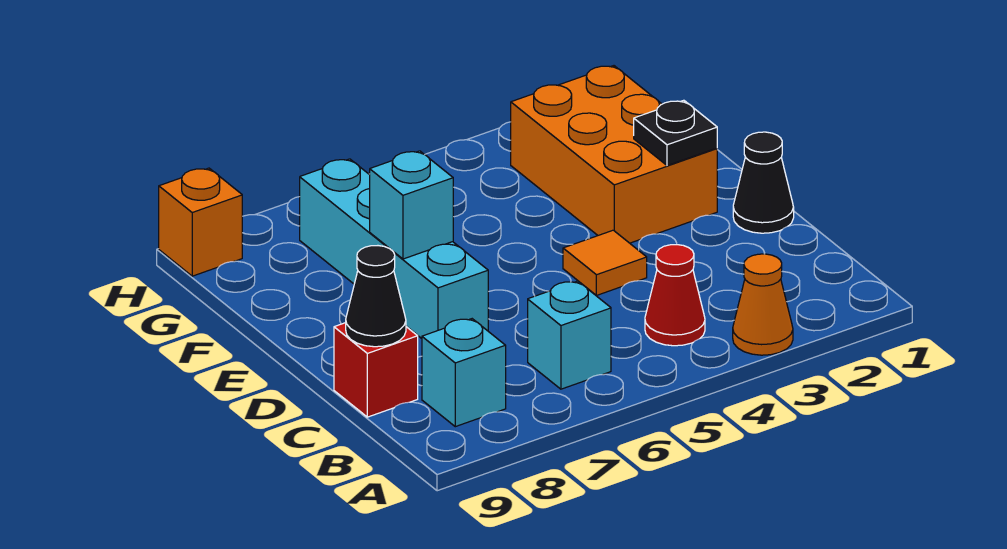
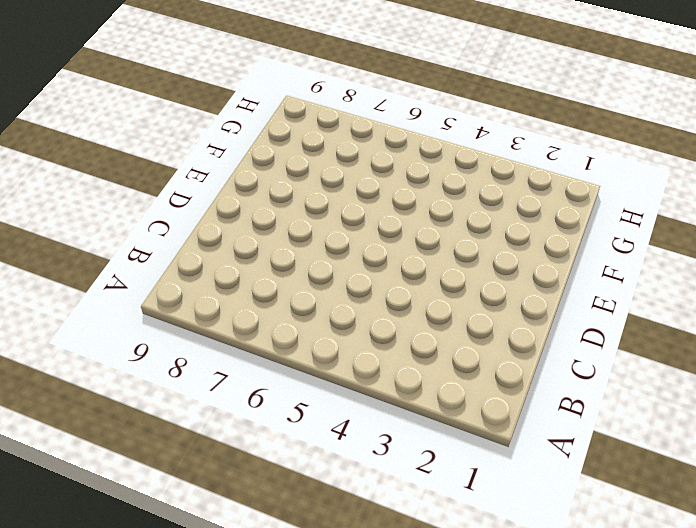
none -> orange cone A3 level 1
none -> red cone B4 level 1
none -> cyan brick B6 level 1

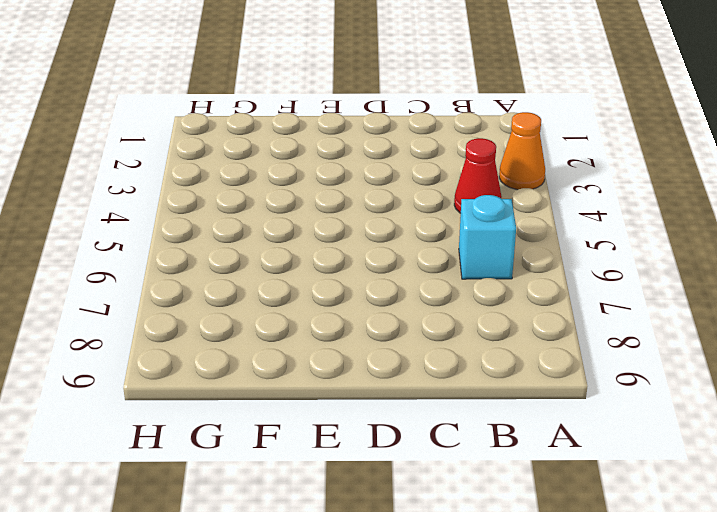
none -> cyan brick B8 level 1
none -> red brick C9 level 1
none -> black cone D1 level 1

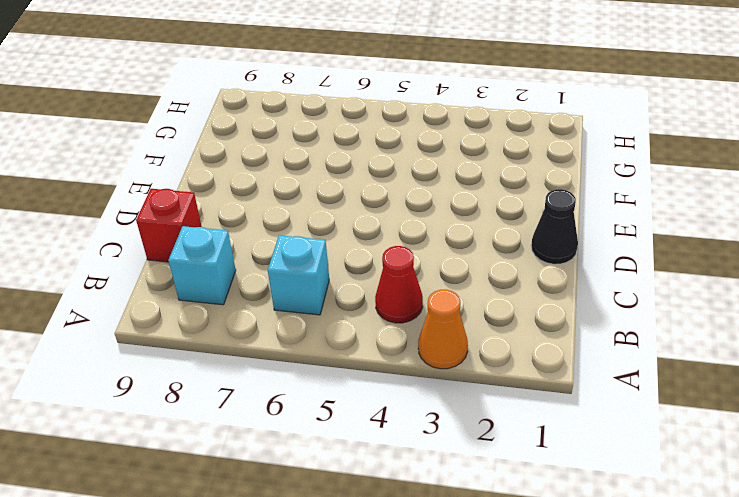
none -> orange tile D4 level 1
none -> cyan brick D7:G7 level 1
none -> orange brick E2:G3 level 1

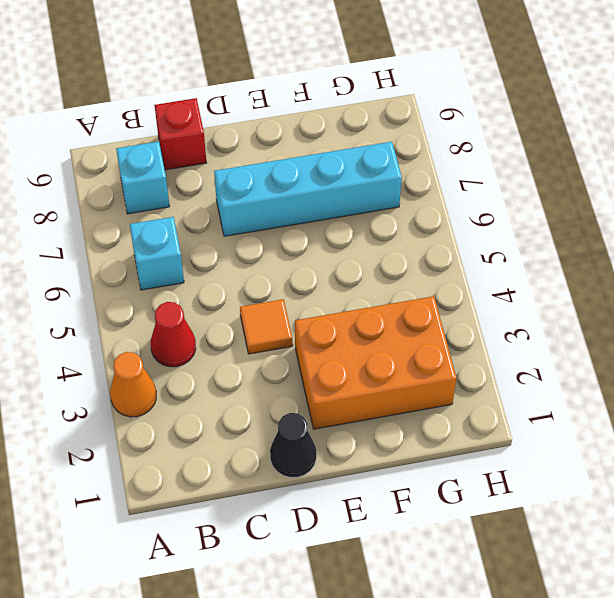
none -> orange brick H9 level 1
none -> black cone C9 level 2
none -> black plate E2 level 2

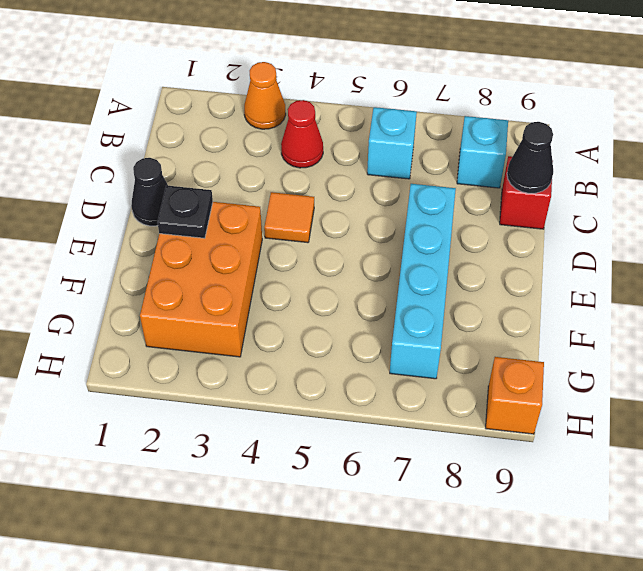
none -> cyan brick E7 level 2

